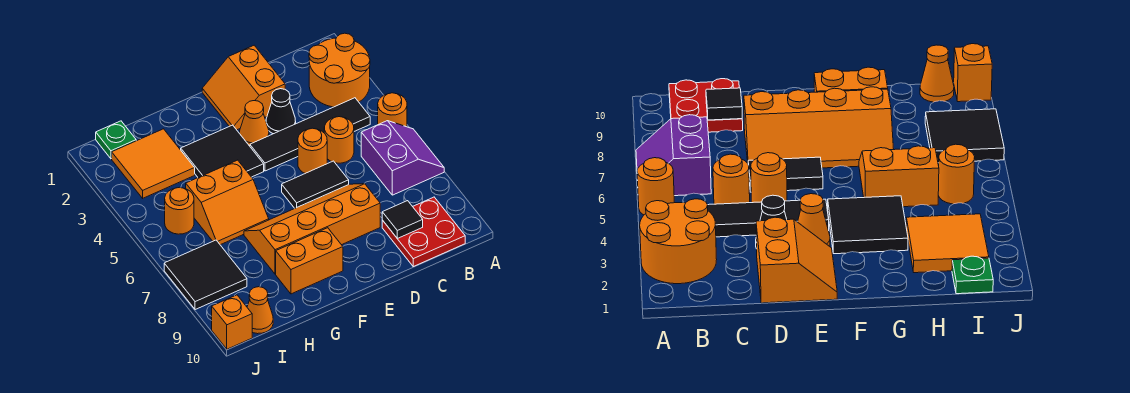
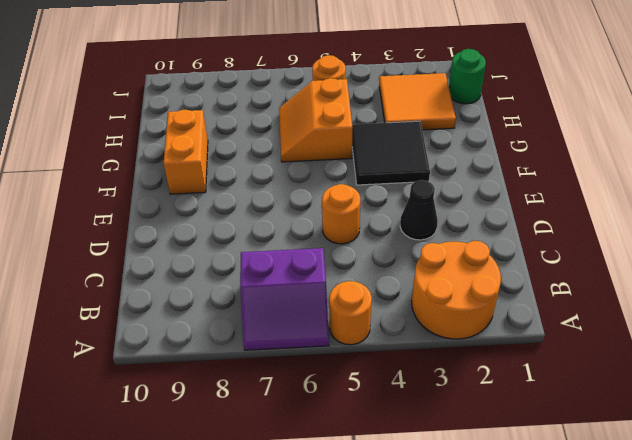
green round brick I1 level 1 -> green plate I1 level 1
none -> black tile B4:E4 level 1
none -> red plate B9:C10 level 1
none -> orange round brick C5 level 1

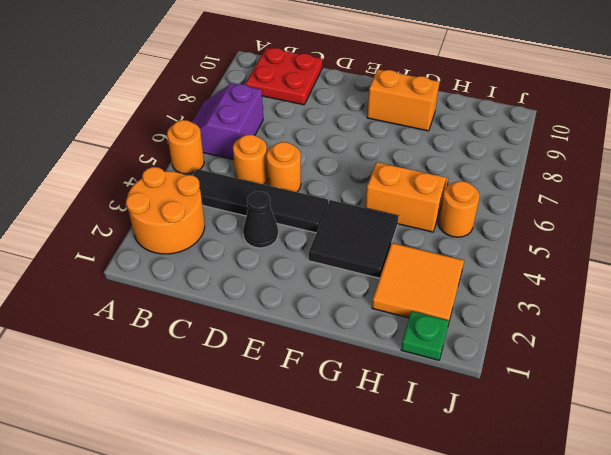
none -> orange slope D1:E2 level 1 top D
none -> black tile D6:E6 level 1
none -> orange slope D7:G8 level 1 top 8

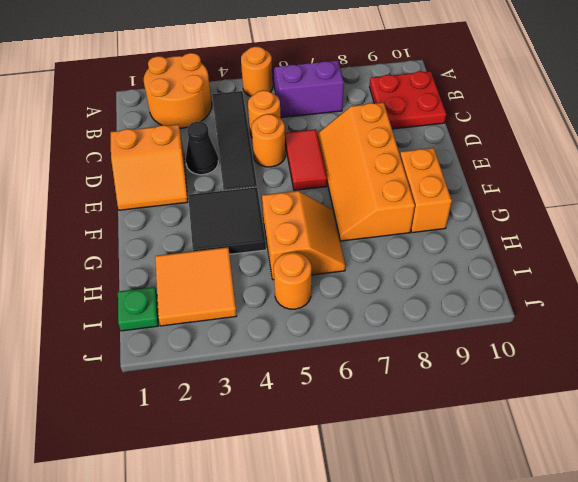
red tile D6:E6 level 1 -> black tile D6:E6 level 1
none -> orange cone E3 level 1
none -> black tile I7:J8 level 1
none -> orange cone I10 level 1

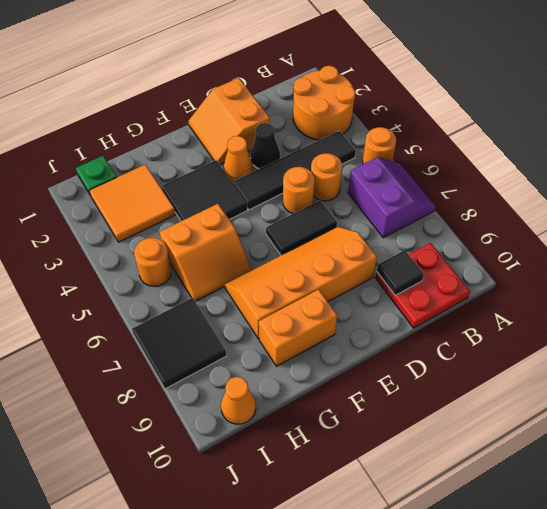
none -> orange brick J10 level 1

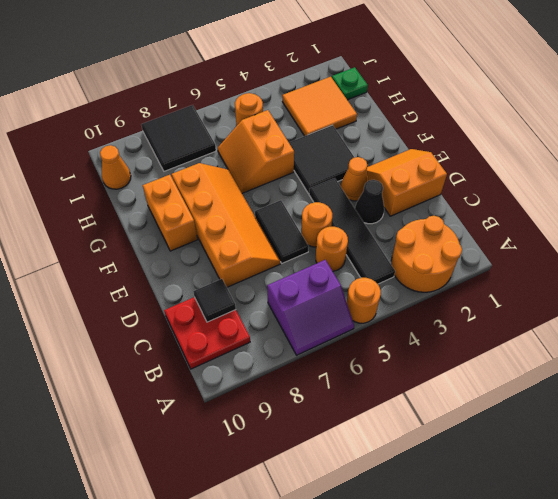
none -> orange brick J10 level 1

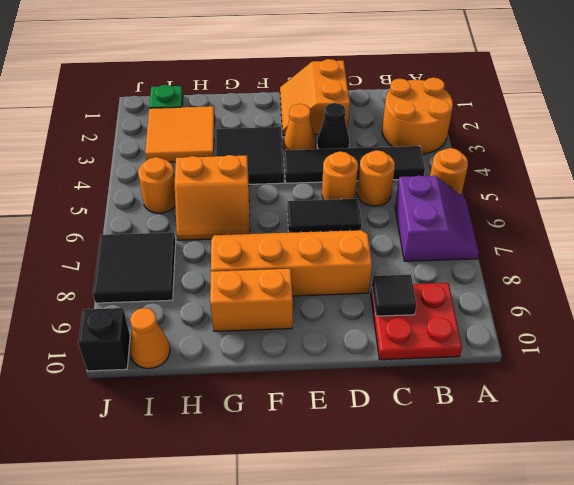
black brick J10 level 1 -> orange brick J10 level 1

